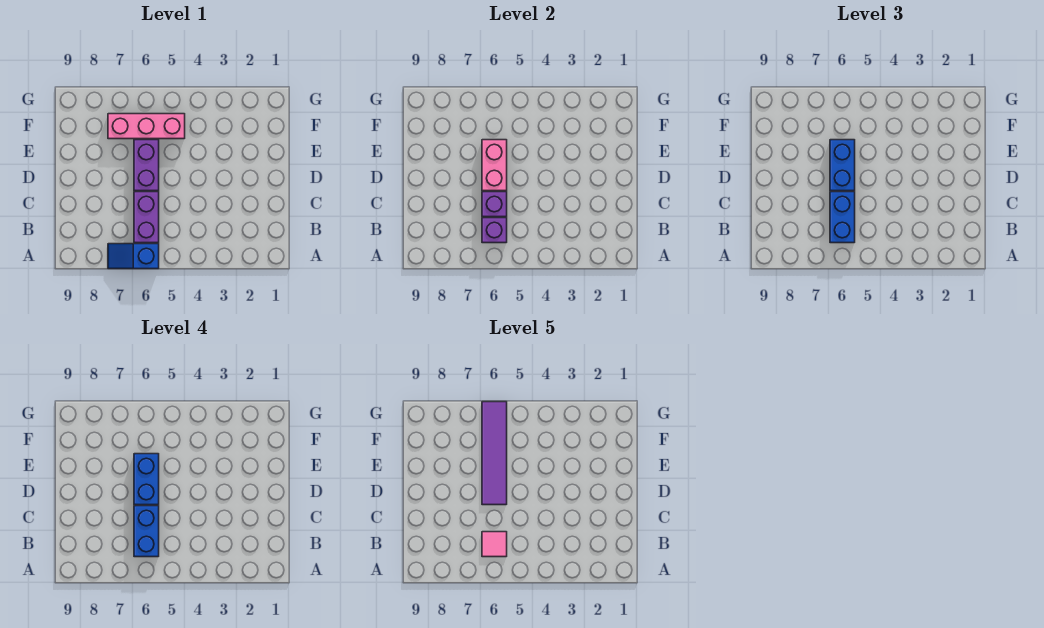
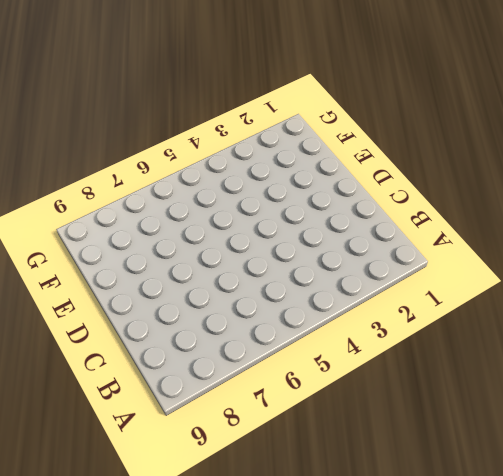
none -> blue slope A6:A7 level 1 top 6
none -> purple brick B6:C6 level 1
none -> purple brick D6:E6 level 1

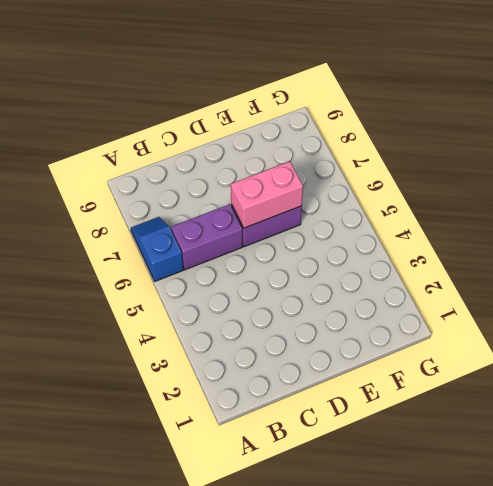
none -> pink brick F5:F7 level 1
none -> purple brick B6 level 2
none -> purple brick C6 level 2

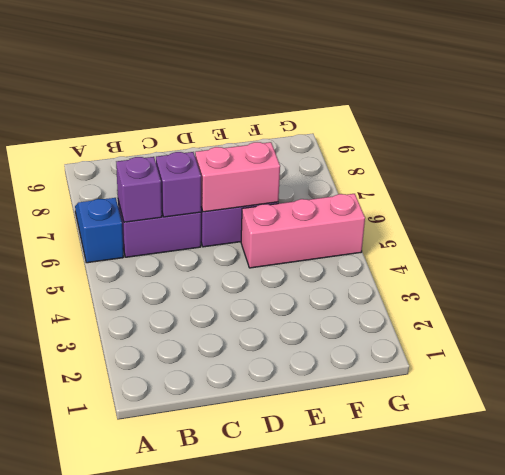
pink brick E5:G5 level 1 -> pink brick F5:F7 level 1
none -> blue brick B6:C6 level 3
none -> blue brick D6:E6 level 3
none -> blue brick B6:C6 level 4

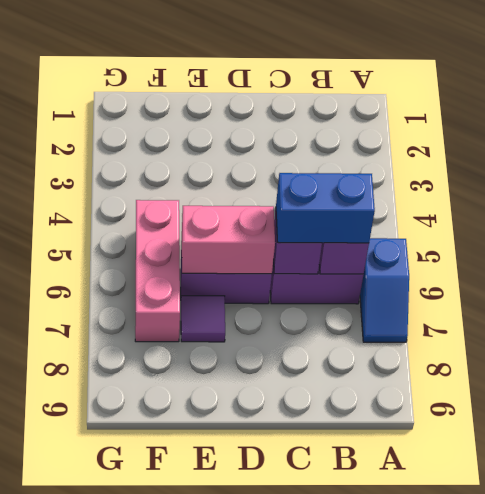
purple tile E7 level 1 -> none
none -> blue brick D6:E6 level 3
none -> blue brick B6:C6 level 4
none -> blue brick D6:E6 level 4

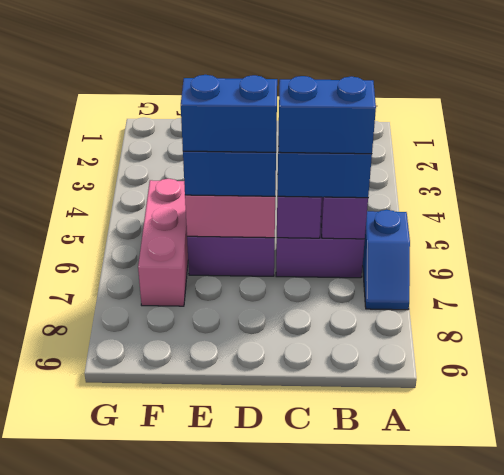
none -> pink tile B6 level 5
none -> purple tile D6:G6 level 5

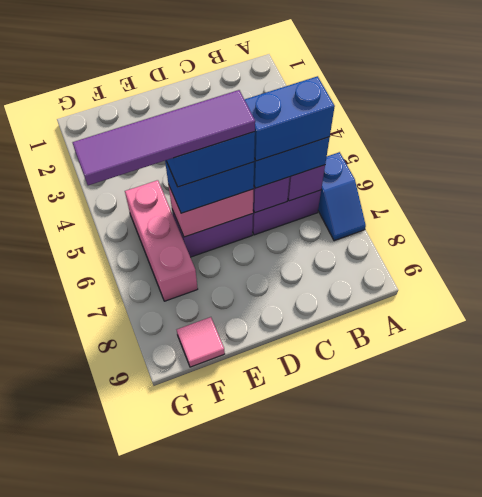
pink tile F9 level 1 -> pink tile B6 level 5

